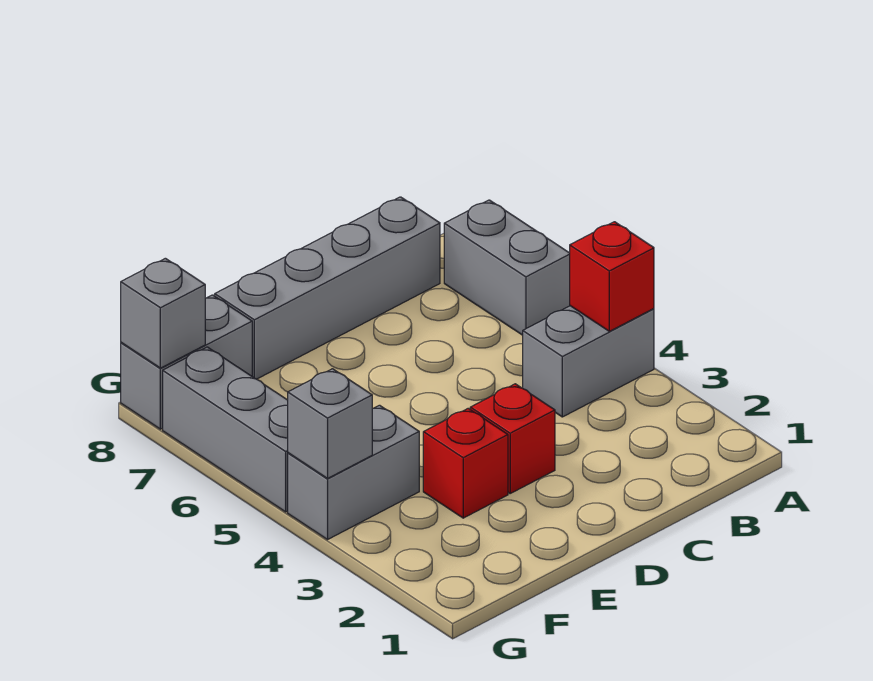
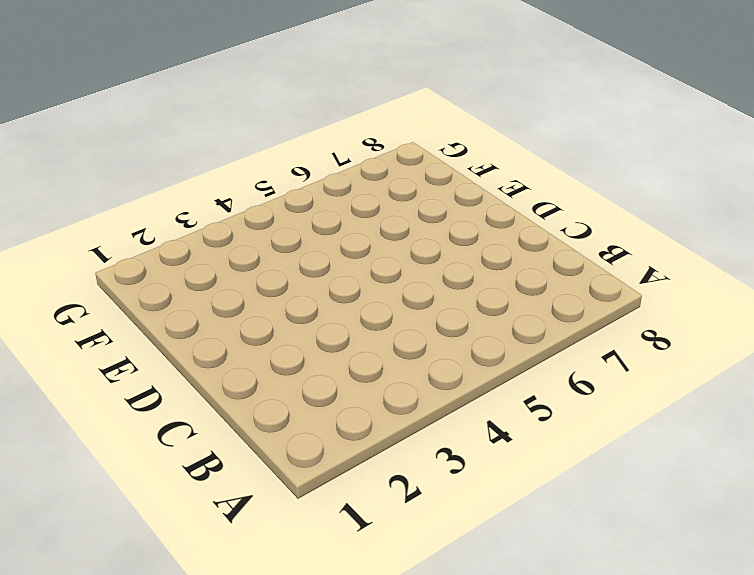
none -> grey brick A4:B4 level 1
none -> grey brick A6:A7 level 1

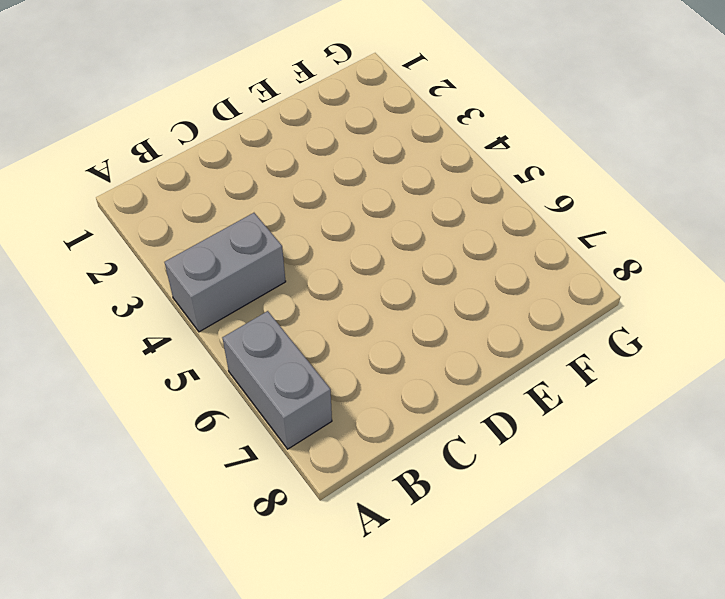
none -> grey brick B8:E8 level 1
none -> red brick D3 level 1

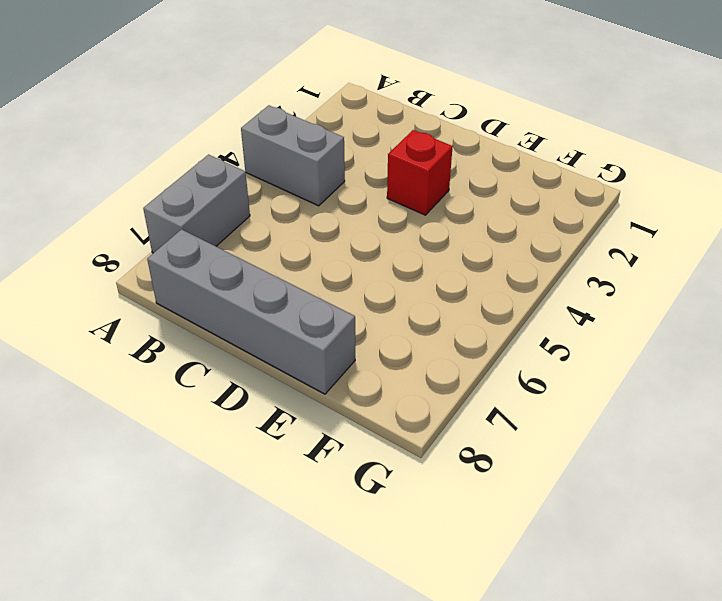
none -> red brick E3 level 1
none -> grey brick F4:G4 level 1

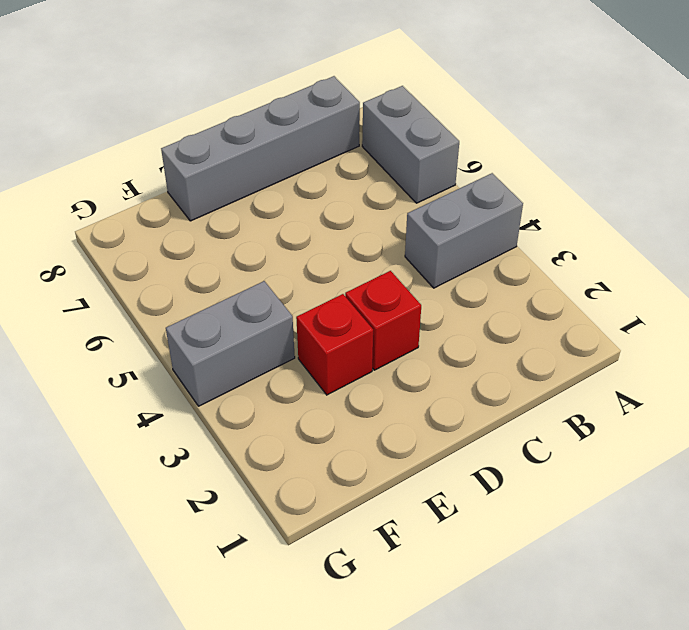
none -> grey brick F8:G8 level 1
none -> grey brick G5:G7 level 1

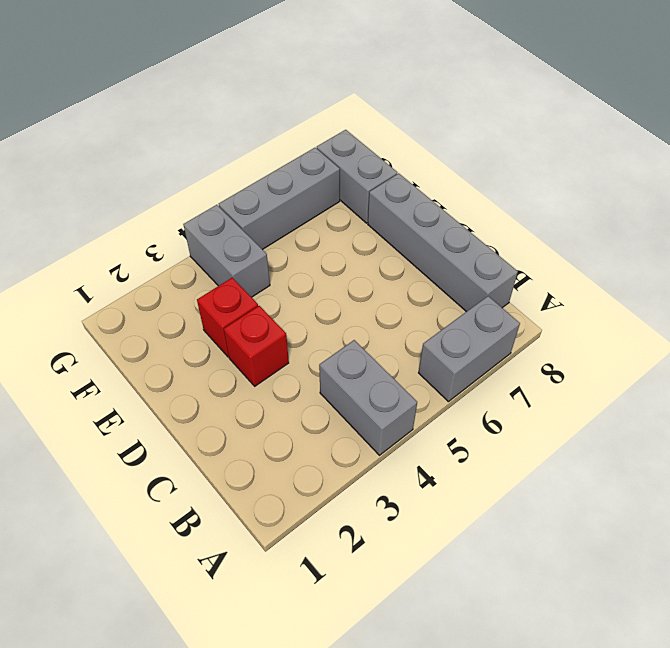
none -> red brick A4 level 2
none -> grey brick G4 level 2

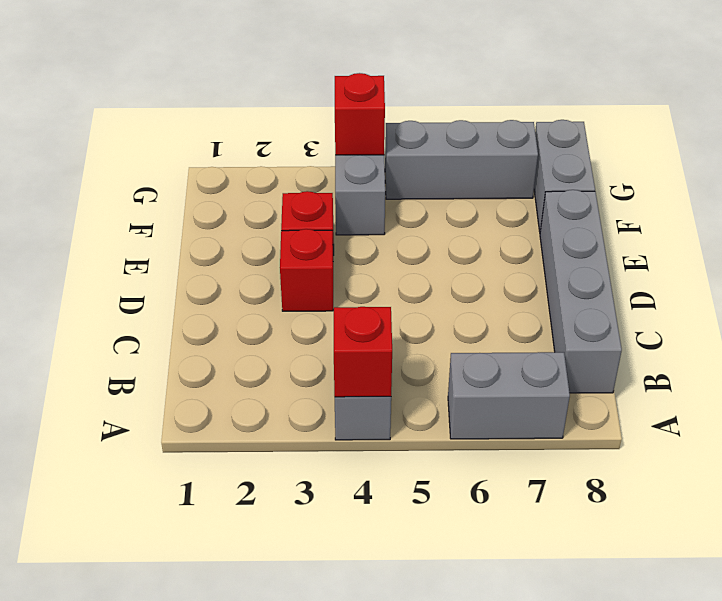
red brick G4 level 2 -> grey brick G4 level 2
none -> grey brick G8 level 2

